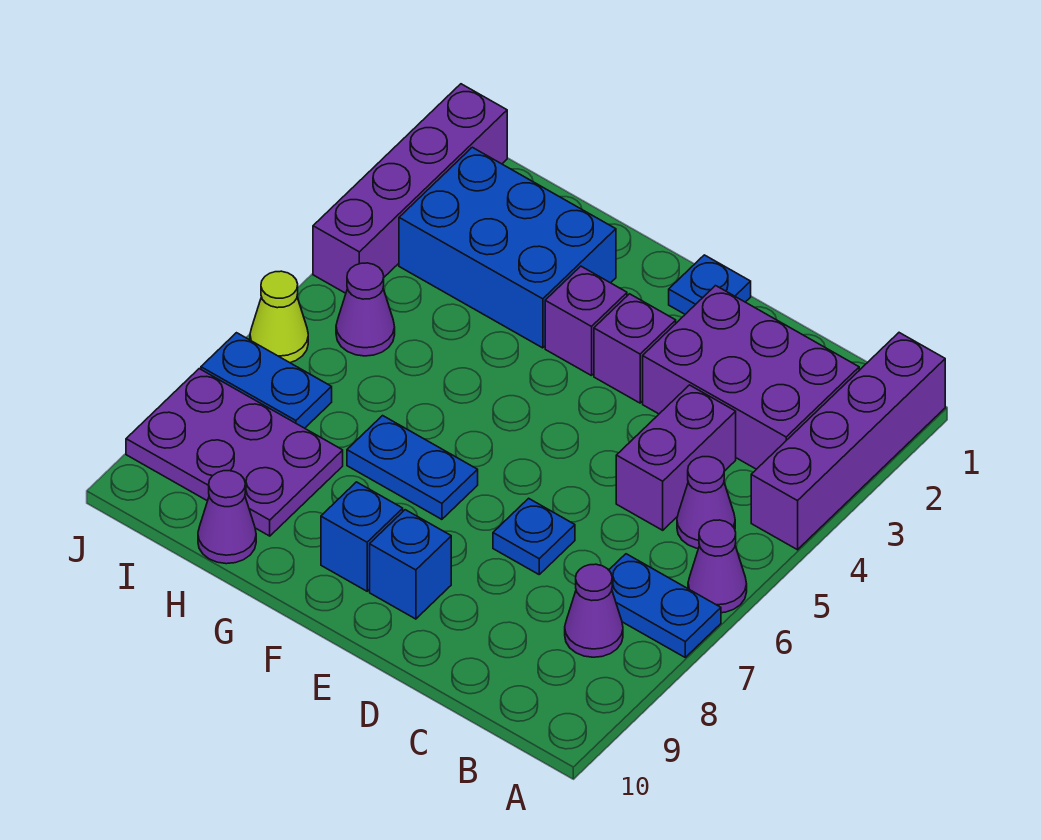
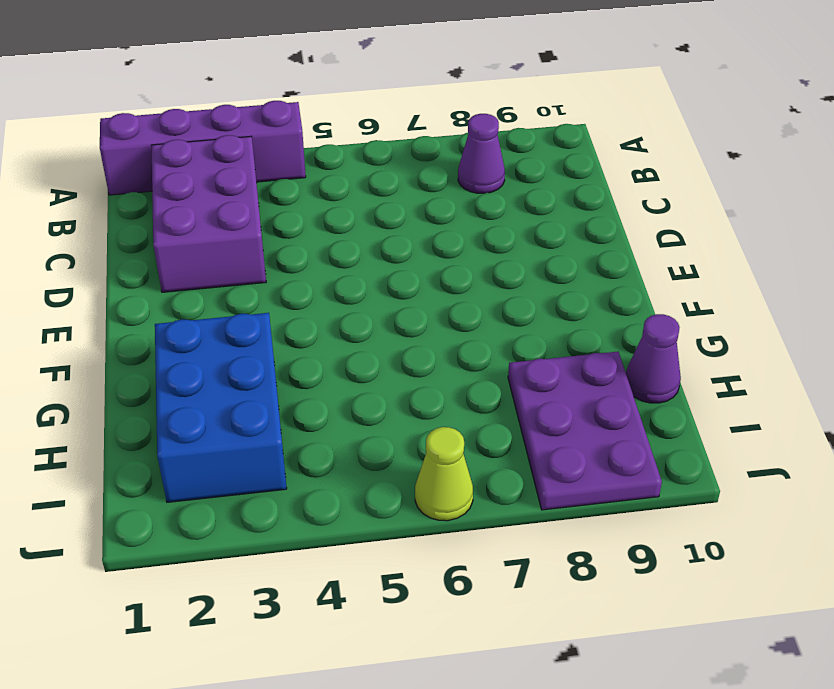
none -> purple cone A6 level 1
none -> blue plate A7:B7 level 1
none -> purple cone B5 level 1

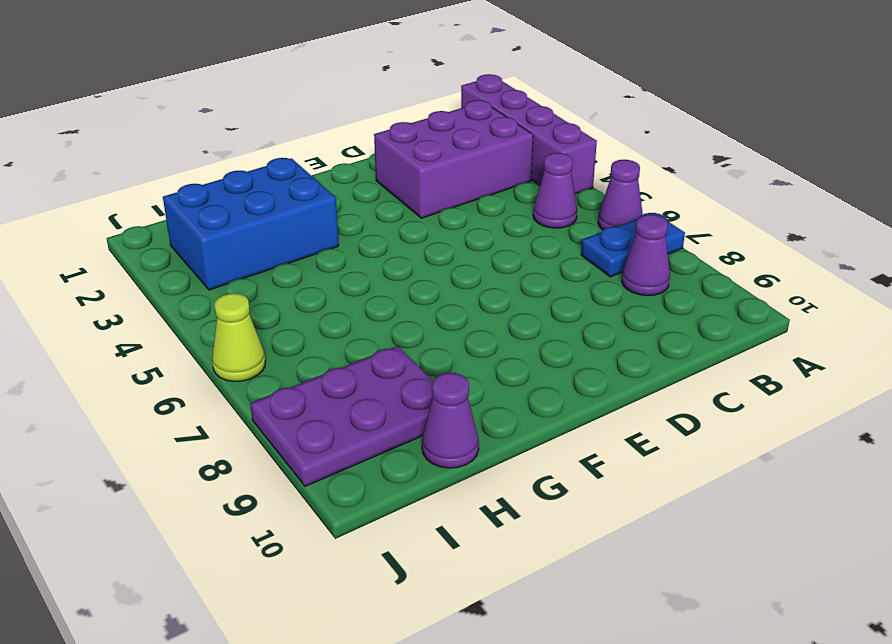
none -> purple brick C4:C5 level 1
none -> blue plate D7 level 1
none -> blue plate E1 level 1

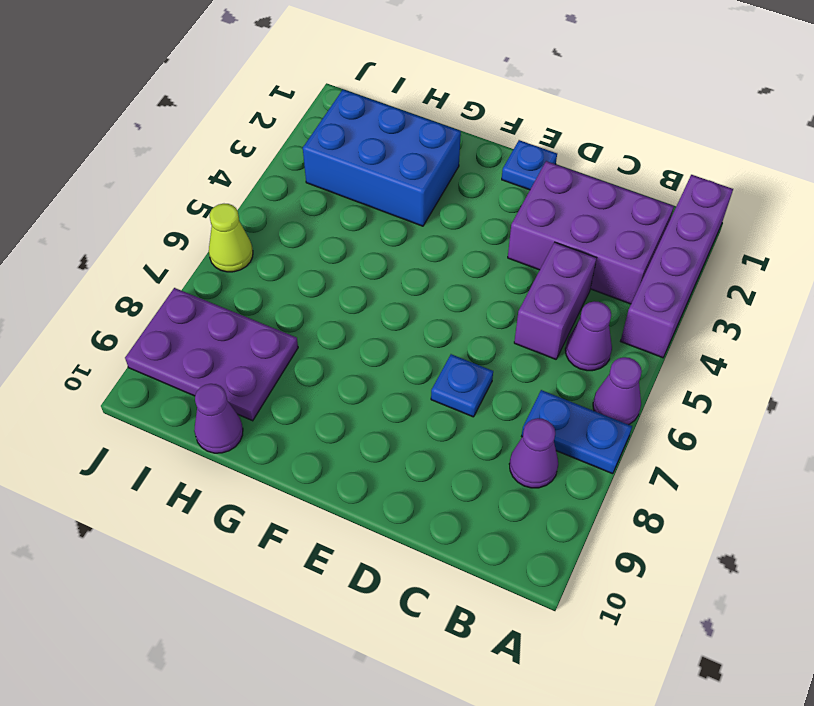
none -> purple brick E3 level 1
none -> blue brick E9 level 1
none -> purple brick F3 level 1

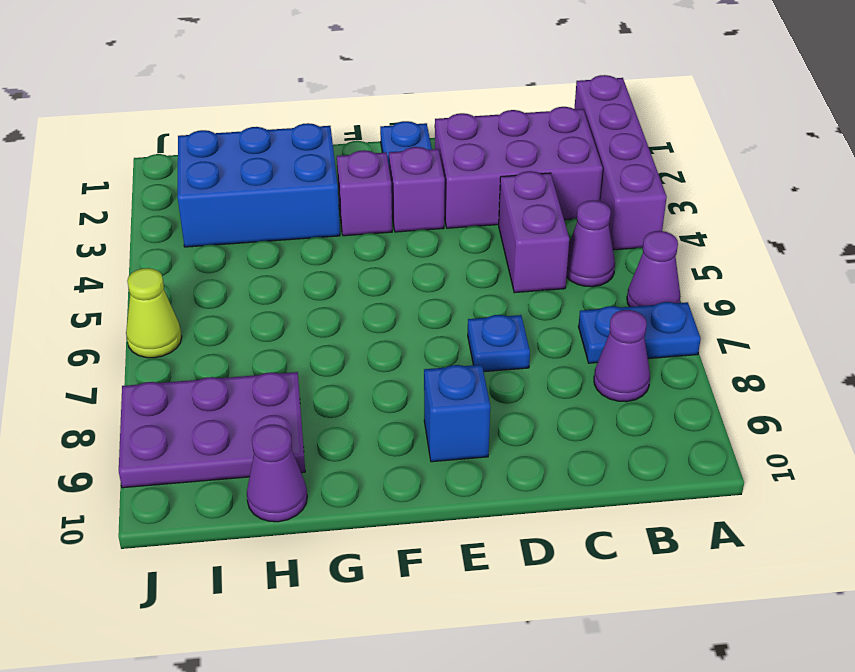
none -> blue plate F7:G7 level 1
none -> blue brick F9 level 1
none -> purple cone I5 level 1

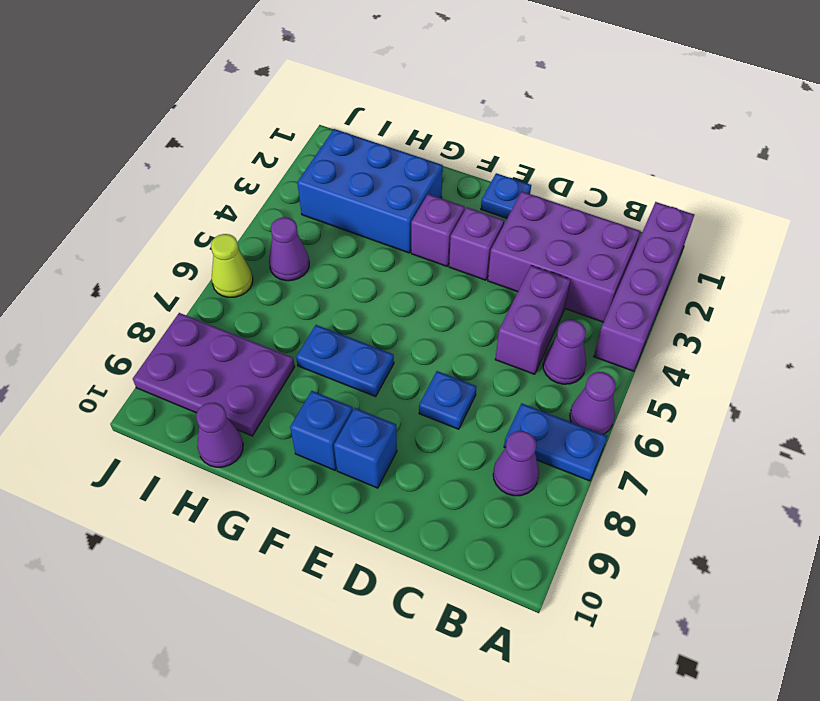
none -> blue plate I7:J7 level 1
none -> purple brick J1:J4 level 1

